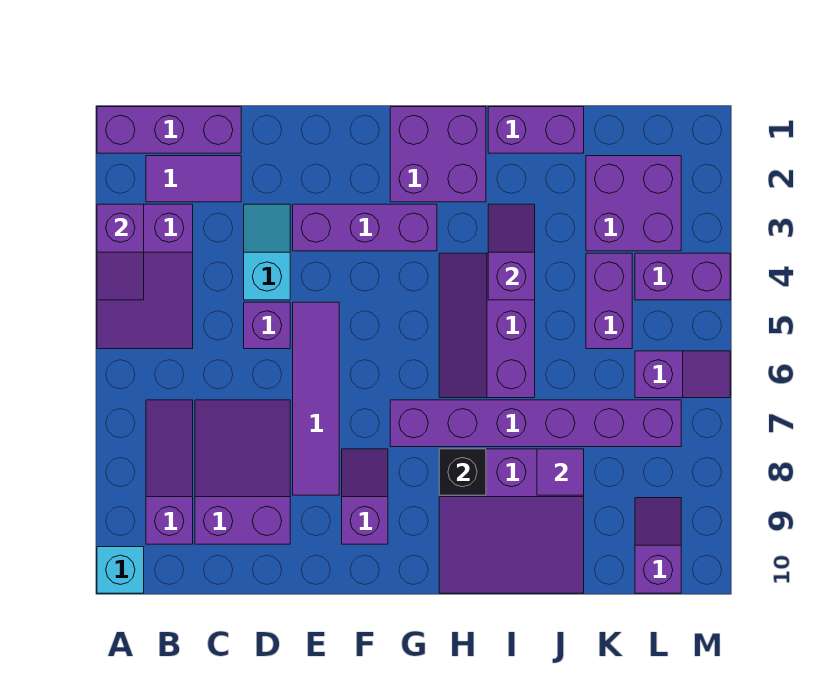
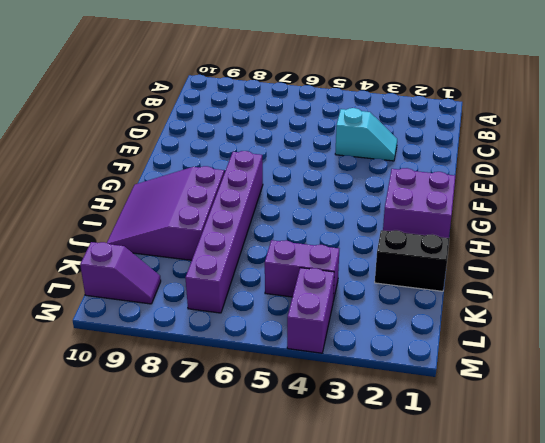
black brick J1:J2 level 1 -> purple brick I1:J1 level 1
none -> purple brick A1:C1 level 1
none -> purple slope A3:B5 level 1 top 3
none -> cyan brick A10 level 1

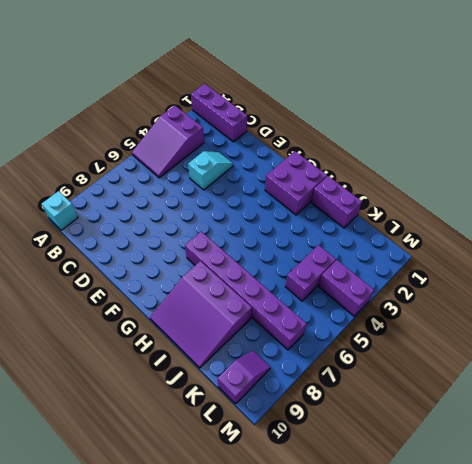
none -> purple tile B2:C2 level 1
none -> purple slope B7:B9 level 1 top 9
none -> purple slope C7:D9 level 1 top 9

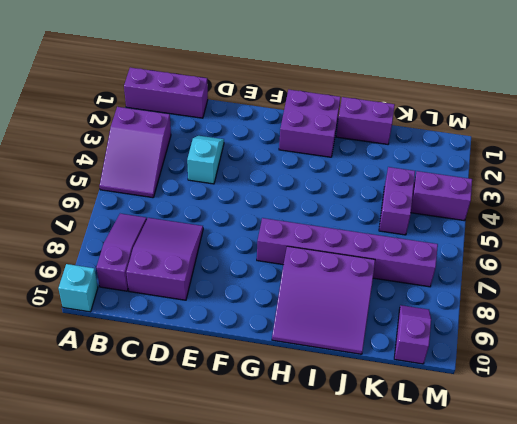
none -> purple tile B2:C2 level 1
none -> purple brick D5 level 1
none -> purple brick E3:G3 level 1

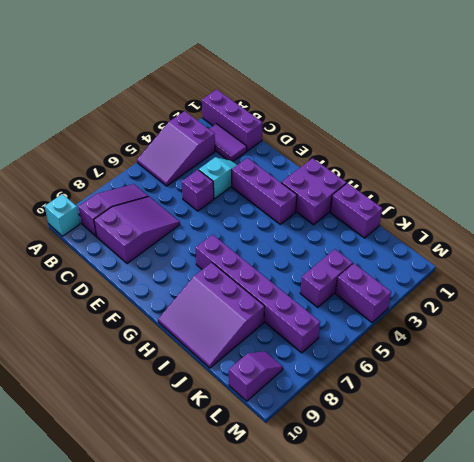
none -> purple tile E5:E8 level 1
none -> purple slope F8:F9 level 1 top 9
none -> purple slope H4:I6 level 1 top I

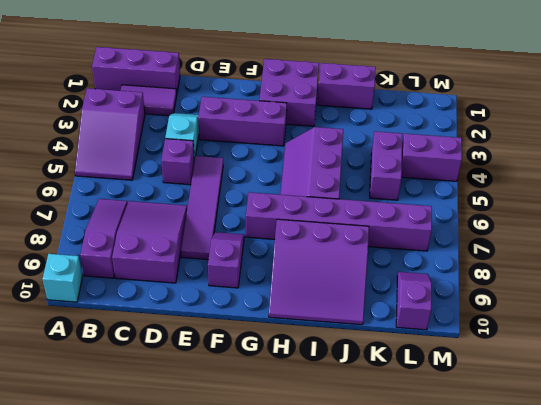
none -> purple brick K2:L3 level 1
none -> purple slope L6:M6 level 1 top L
none -> purple slope A3:A4 level 2 top 3

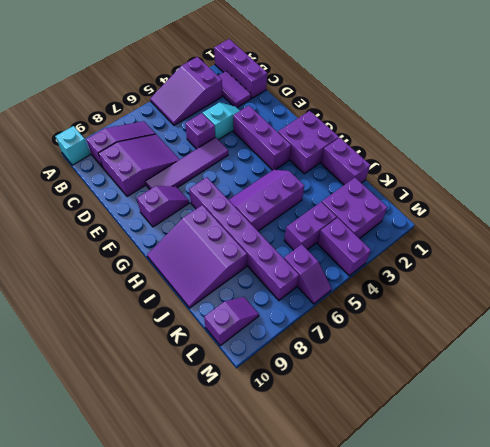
none -> purple slope A3:A4 level 2 top 3
none -> black brick H8 level 2
none -> purple slope I3:I4 level 2 top 4

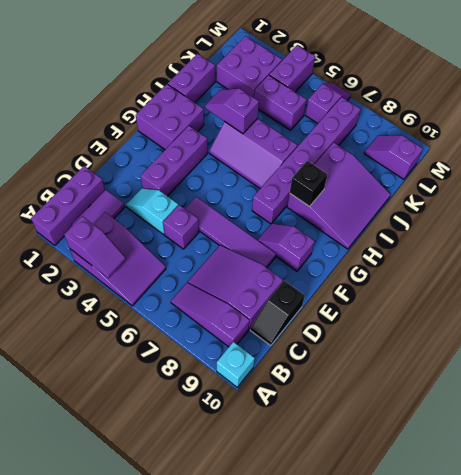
black slope C10:D10 level 1 top D -> none
none -> purple tile J8 level 2

